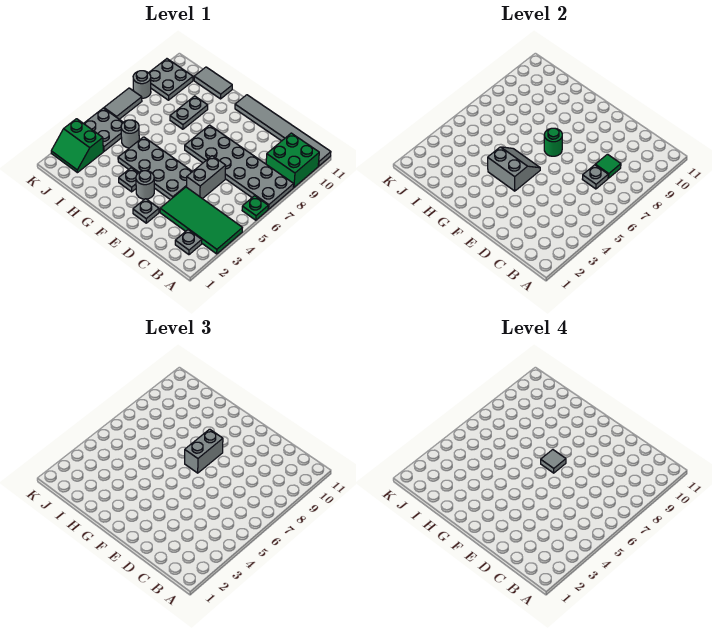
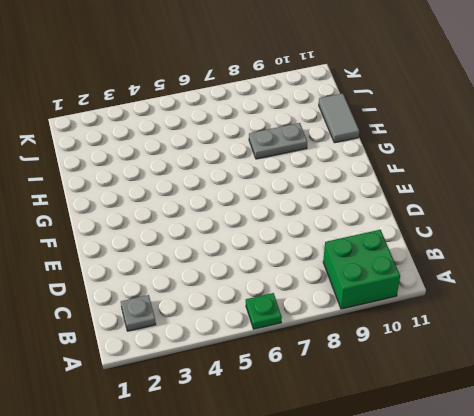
none -> green tile A3:D4 level 1
none -> grey plate A7:F8 level 1
none -> grey tile A11:F11 level 1

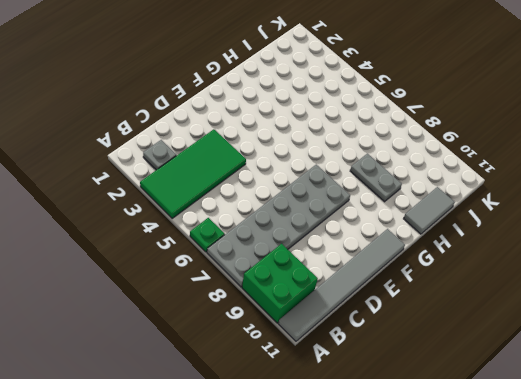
none -> grey brick D5:D6 level 1
none -> grey plate E2 level 1
none -> grey plate E4:H5 level 1

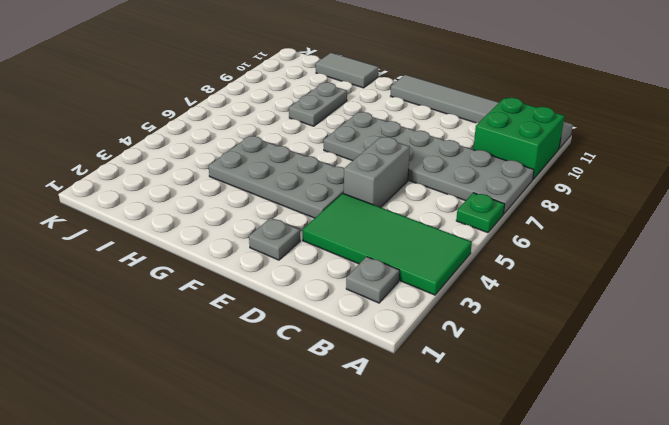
none -> grey round brick F3 level 1
none -> grey plate G3 level 1
none -> grey round brick I5 level 1

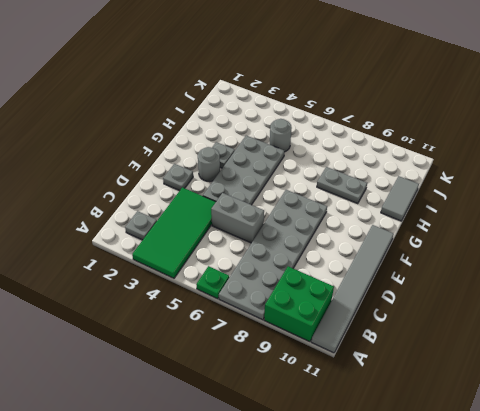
none -> green slope J2:K3 level 1 top 3
none -> grey plate J4:K5 level 1
none -> grey plate J9:K10 level 1

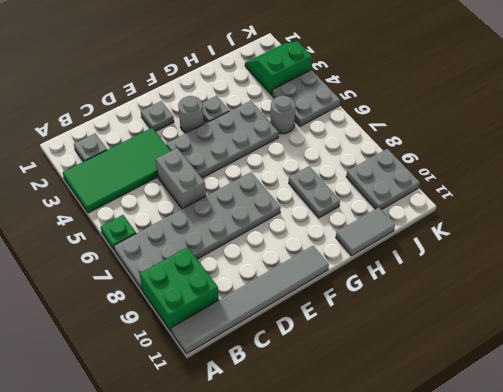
none -> grey tile K6:K7 level 1
none -> grey round brick K8 level 1
none -> grey plate C7 level 2

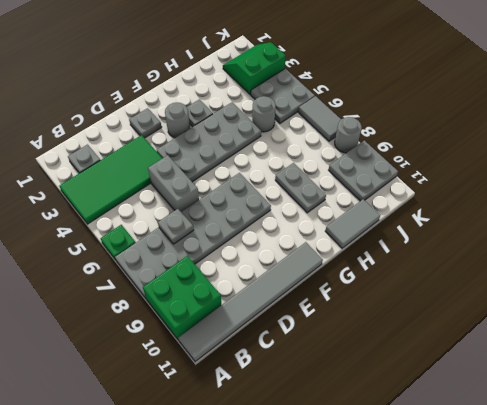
none -> green tile C8 level 2
none -> grey slope F4:G5 level 2 top 4
none -> green round brick F7 level 2

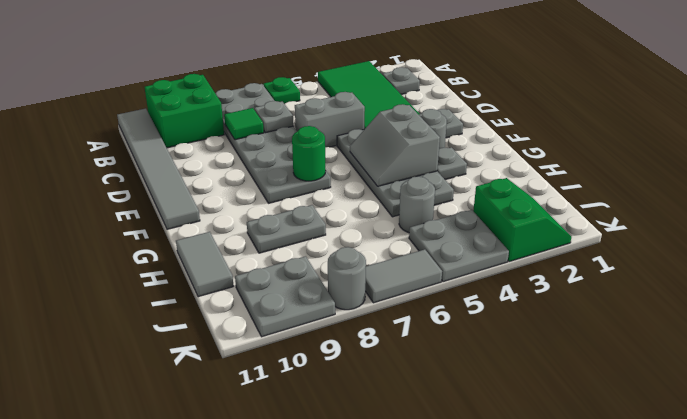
none -> grey brick F7:F8 level 3
none -> grey tile F7 level 4

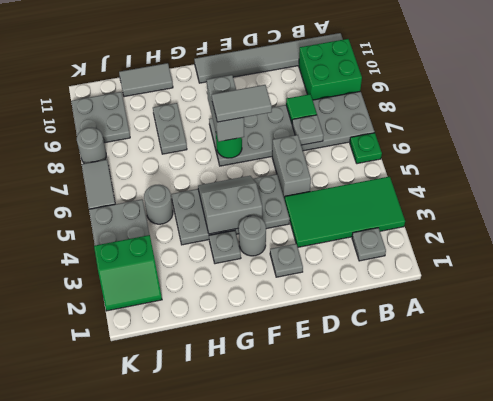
grey tile E7:F7 level 4 -> grey tile F7 level 4

